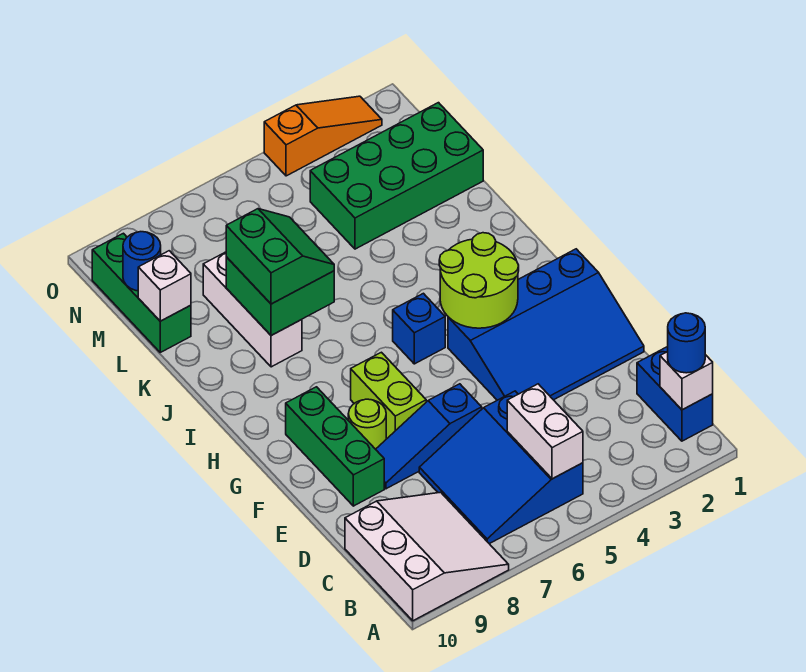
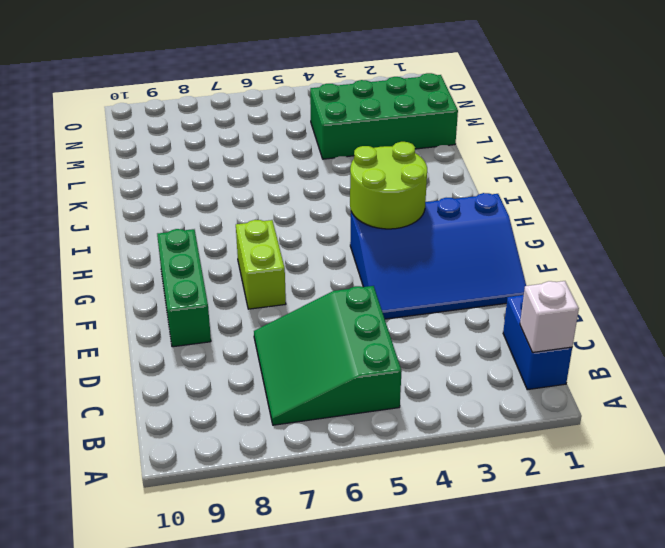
green slope B5:D7 level 1 top 5 -> blue slope B5:D7 level 1 top 5
none -> white slope A8:C10 level 1 top 10
none -> blue slope E6:E8 level 1 top 6
none -> lime round brick F8 level 1

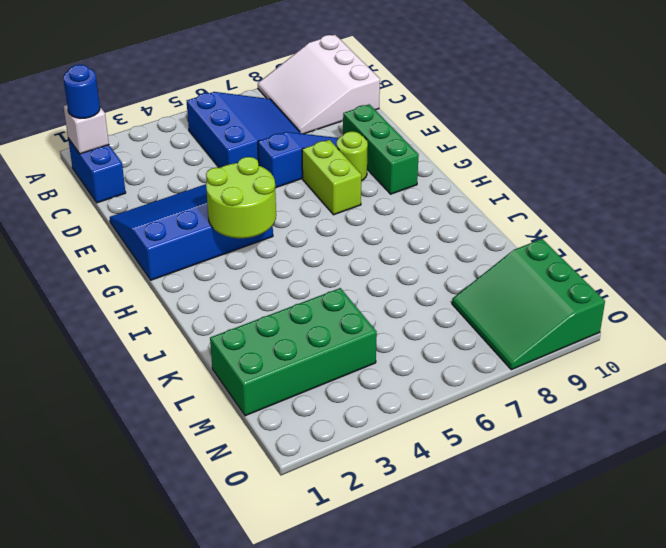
green slope M8:O10 level 1 top 10 -> green brick L10:N10 level 1
none -> blue brick H5 level 1
none -> white brick J8:L8 level 1
none -> orange slope O2:O4 level 1 top 4

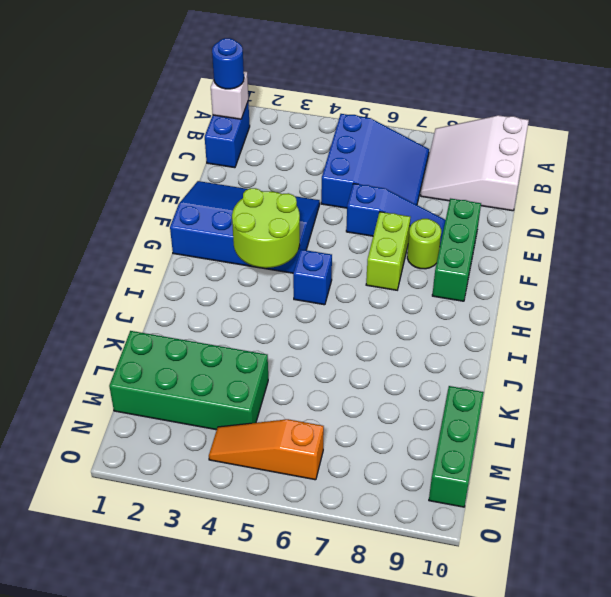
orange slope N4:N6 level 1 top 6 -> orange slope O2:O4 level 1 top 4
none -> white brick J8:L8 level 1
none -> white brick B5:C5 level 2
none -> green brick J7:K8 level 2

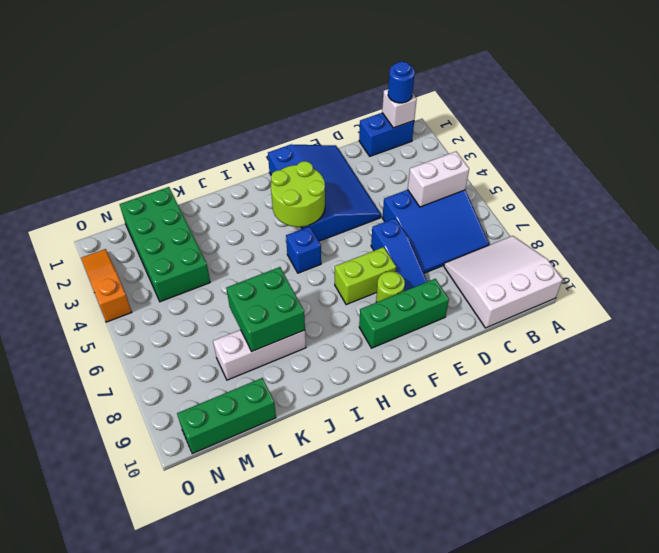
none -> white brick L10 level 2
none -> blue round brick M10 level 2
none -> green slope J7:K8 level 3 top 8

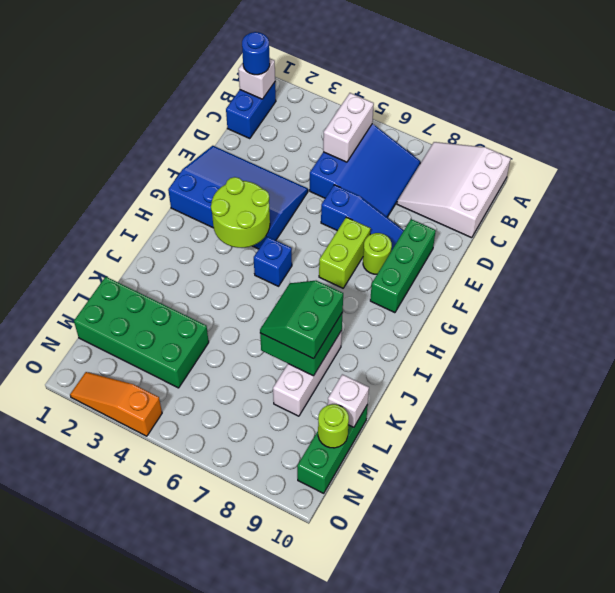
lime round brick M10 level 2 -> blue round brick M10 level 2

